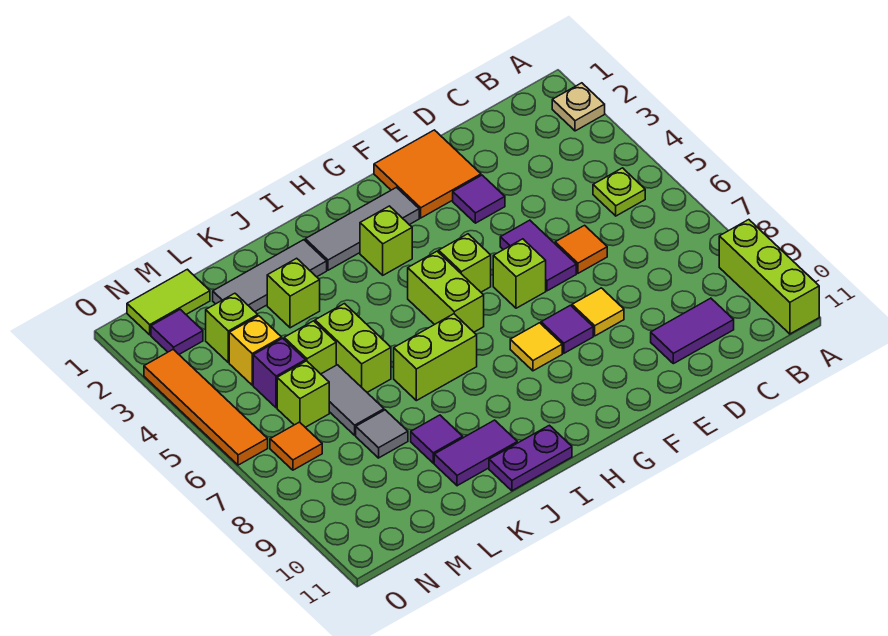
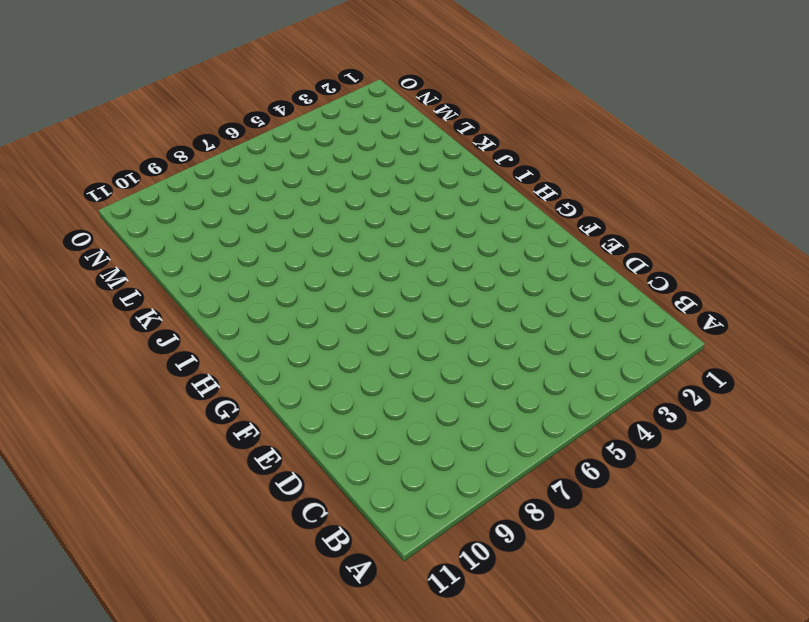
none -> tan plate A2 level 1
none -> lime brick A9:A11 level 1
none -> lime plate B5 level 1
none -> purple tile C10:D10 level 1

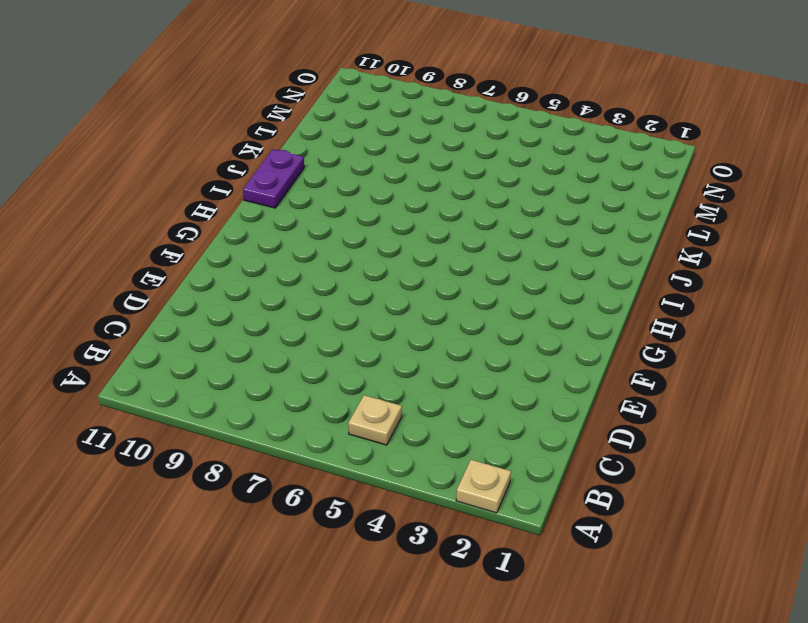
tan plate B5 level 1 -> lime plate B5 level 1
none -> lime brick A9:A11 level 1
none -> purple tile C10:D10 level 1
none -> orange tile D6 level 1
none -> orange tile E1:F2 level 1

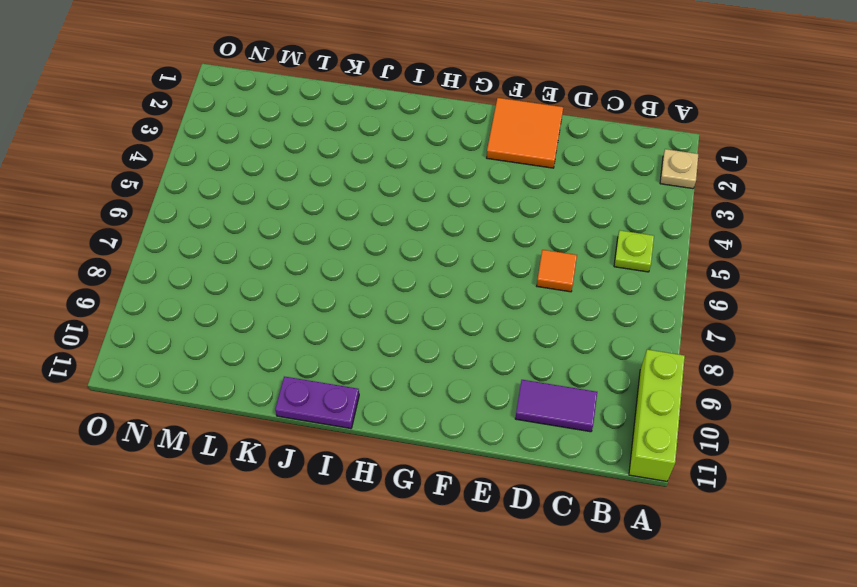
none -> purple tile E3 level 1
none -> purple tile E5:E6 level 1
none -> yellow tile E8 level 1
none -> lime brick F6 level 1

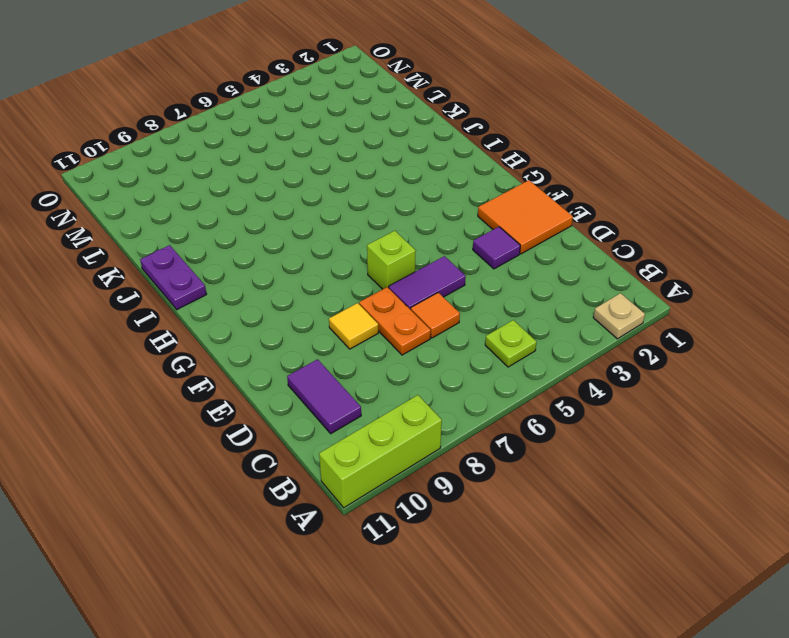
orange plate D7:E7 level 1 -> none
none -> purple tile F8 level 1
none -> grey tile G2:I2 level 1
none -> lime brick G5 level 1
none -> yellow tile G8 level 1

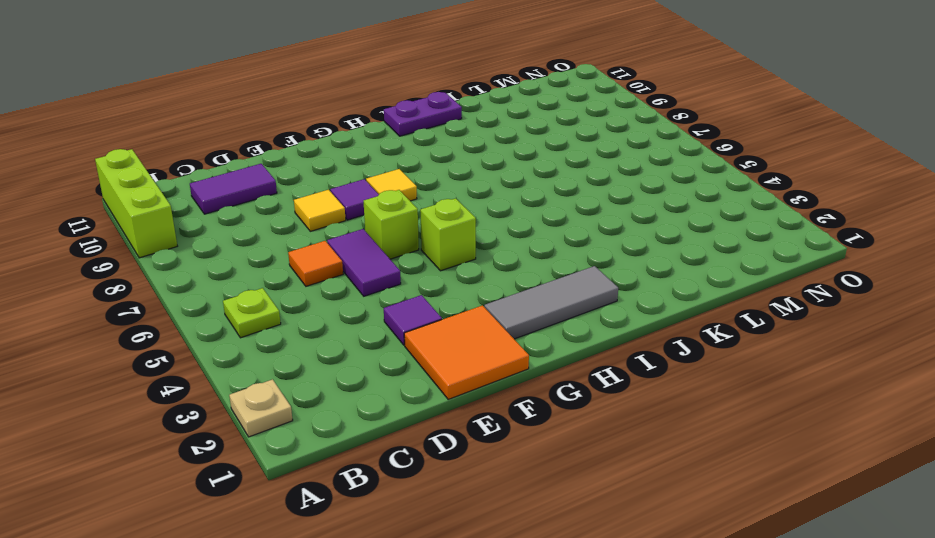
none -> lime brick H3 level 1
none -> lime brick H5:H6 level 1
none -> lime brick I7:J7 level 1
none -> grey tile J2:L2 level 1

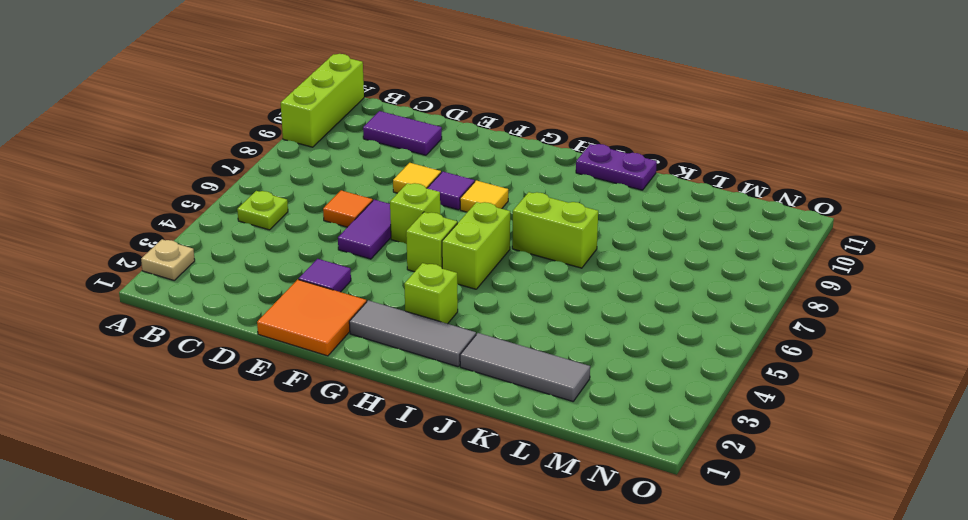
none -> purple tile J10:K10 level 1
none -> lime brick K3 level 1
none -> lime brick K5:K6 level 1
none -> purple tile K9 level 1

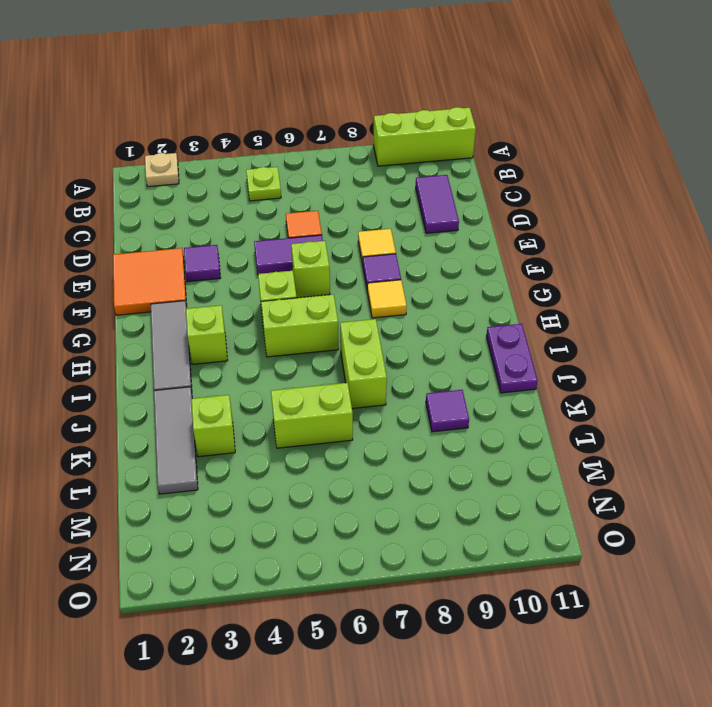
none -> purple tile J10:K10 level 1
none -> lime brick L5 level 1
none -> grey tile L6:L7 level 1
none -> grey tile L8 level 1

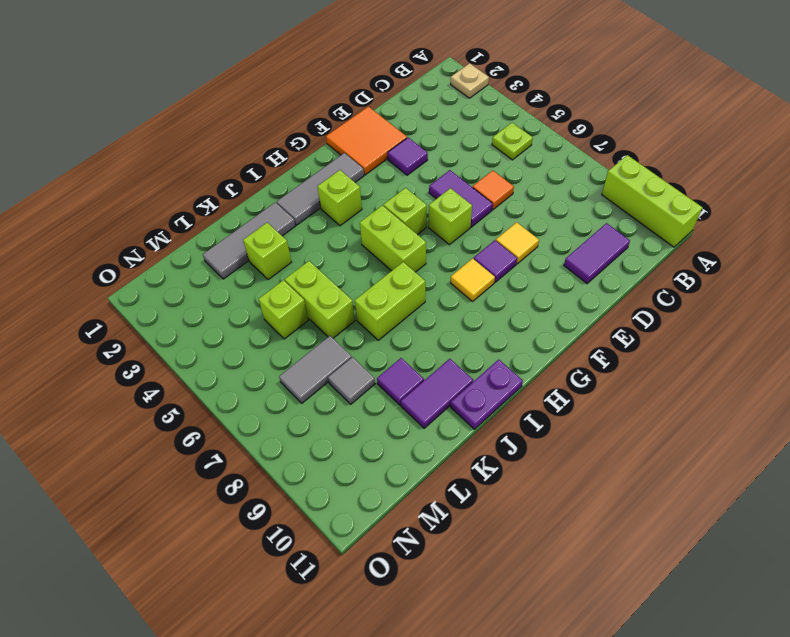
grey tile L7:M7 level 1 -> grey tile L6:L7 level 1
none -> lime tile M1:N1 level 1
none -> lime brick M3 level 1
none -> yellow brick M4 level 1
none -> purple brick M5 level 1

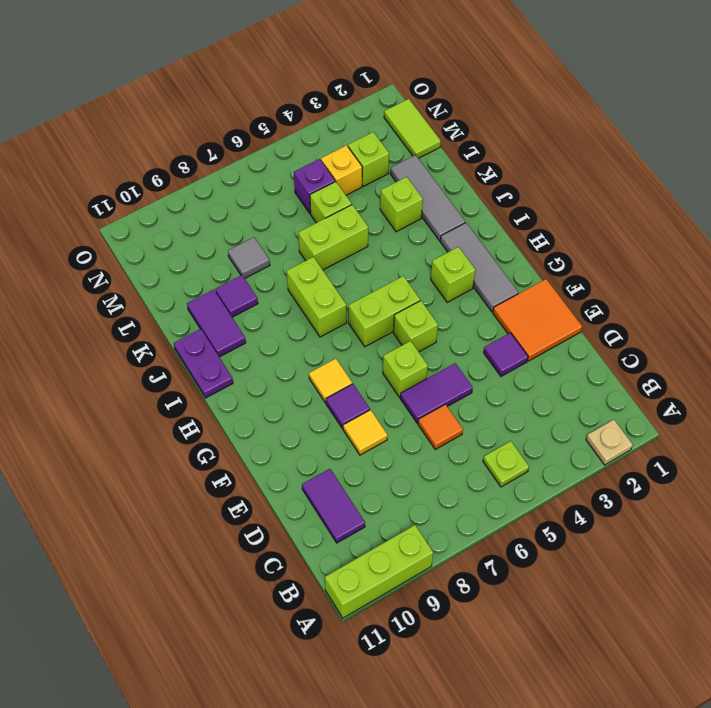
none -> grey tile L6:L7 level 1
none -> lime brick M6 level 1
none -> purple tile N2 level 1
none -> orange tile N7 level 1

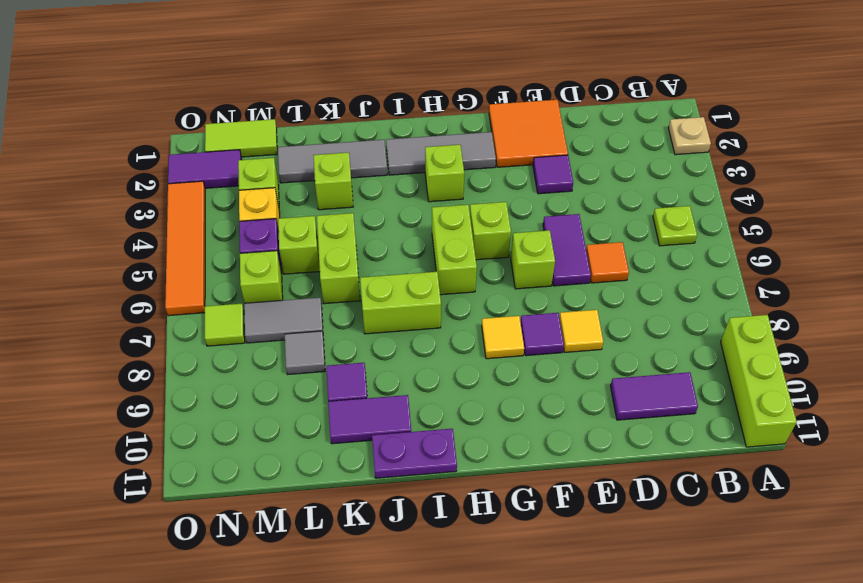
grey tile L7:M7 level 1 -> grey tile L6:L7 level 1
purple tile N2:O2 level 1 -> purple tile N2 level 1
lime tile N7 level 1 -> orange tile N7 level 1

